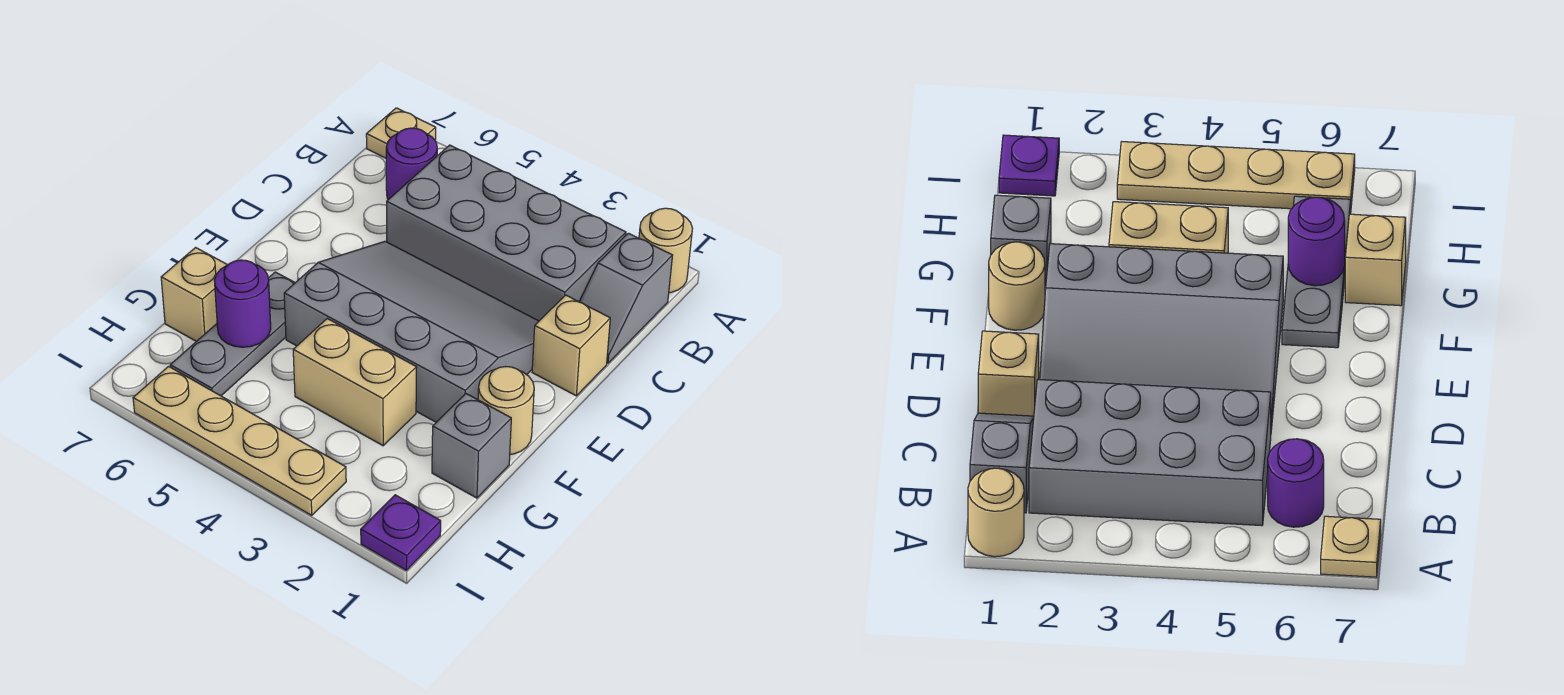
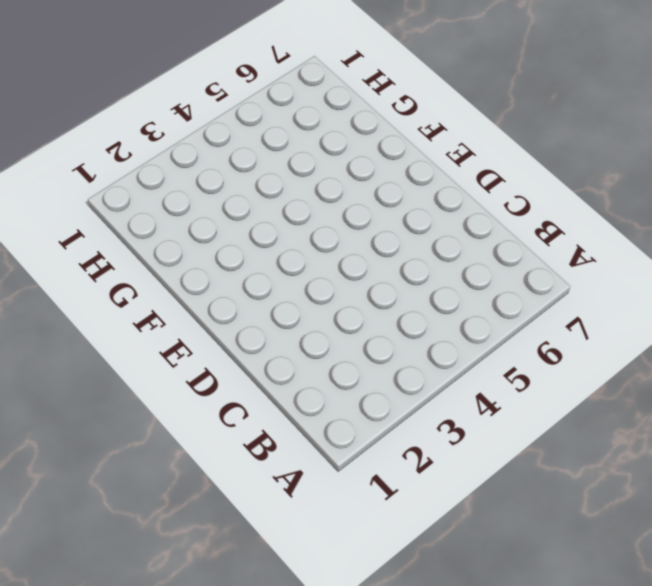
none -> tan round brick A1 level 1
none -> tan plate A7 level 1
none -> grey slope B1:C1 level 1 top B

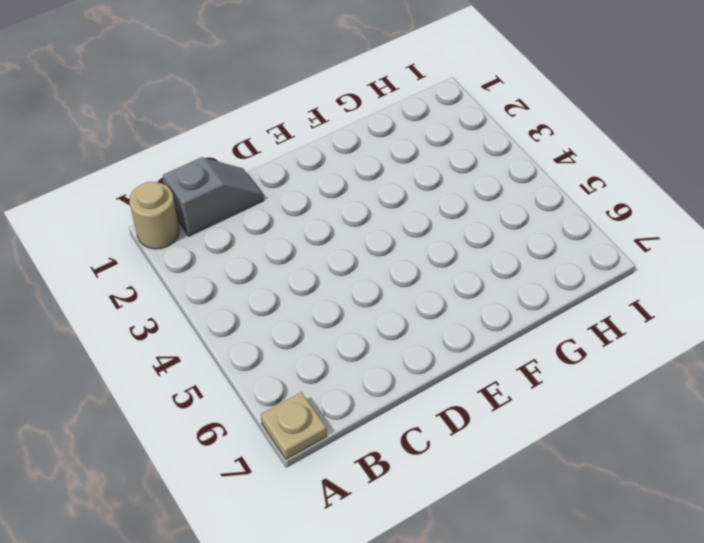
none -> grey brick B2:C5 level 1
none -> purple round brick B6 level 1
none -> tan brick D1 level 1

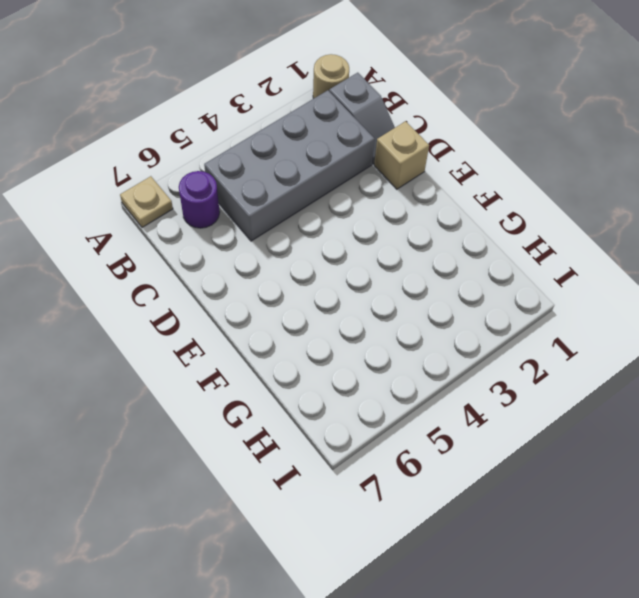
none -> grey slope D2:F5 level 1 top F
none -> tan round brick F1 level 1
none -> grey plate F6:H6 level 1

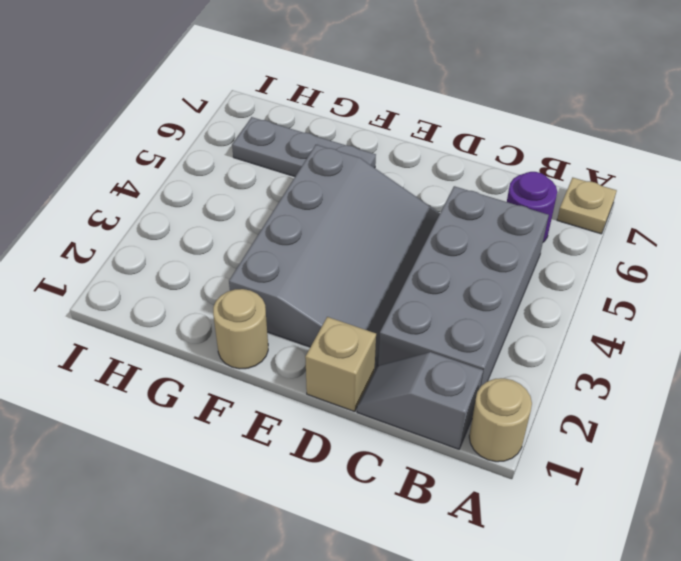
none -> grey brick G1 level 1
none -> tan brick G3:G4 level 1
none -> tan brick G7 level 1

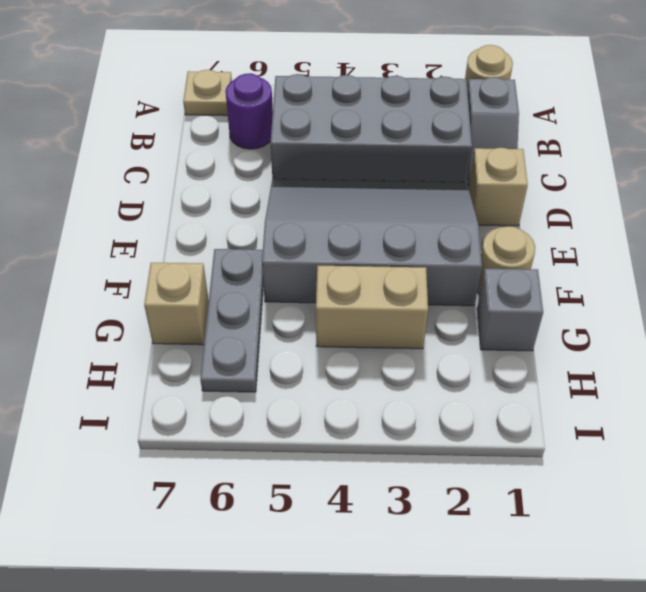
none -> purple plate I1 level 1
none -> tan plate I3:I6 level 1
none -> purple round brick G6 level 2

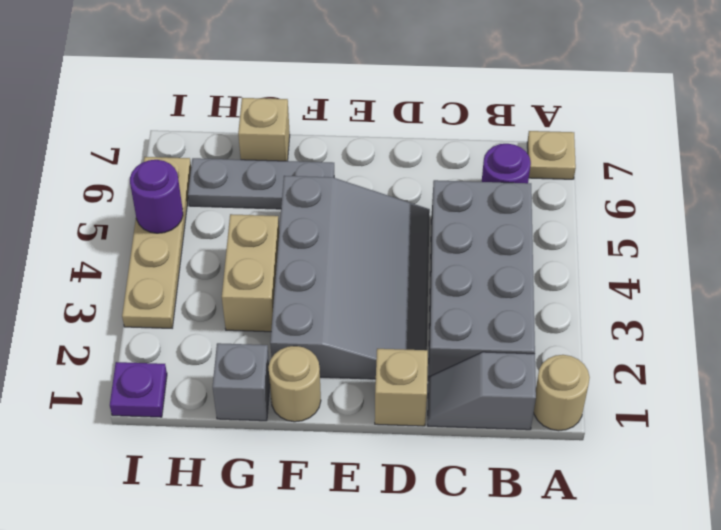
purple round brick I5 level 2 -> purple round brick G6 level 2

